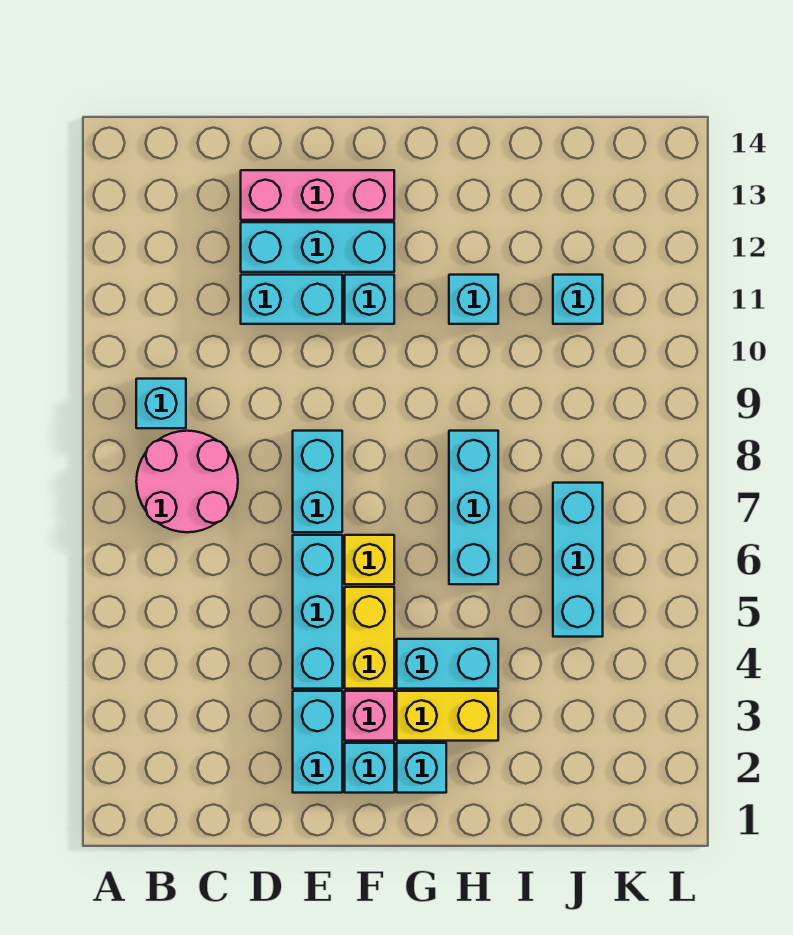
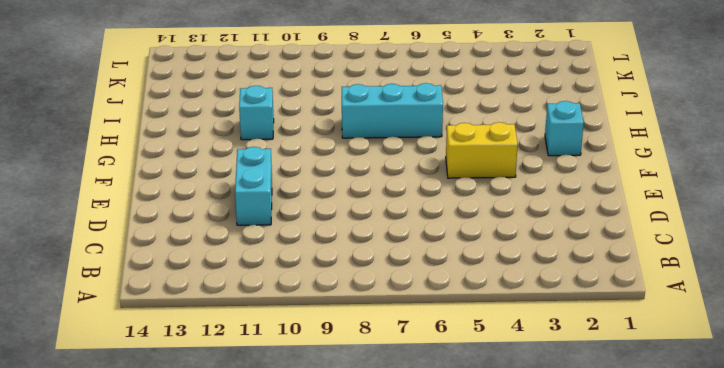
none -> pink round brick B7:C8 level 1
none -> cyan brick B9 level 1
none -> cyan brick D12:F12 level 1

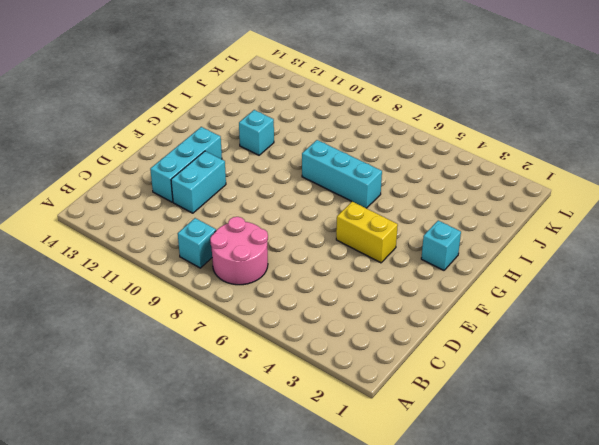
none -> pink brick D13:F13 level 1
none -> cyan brick E2:E3 level 1
none -> cyan brick E4:E6 level 1

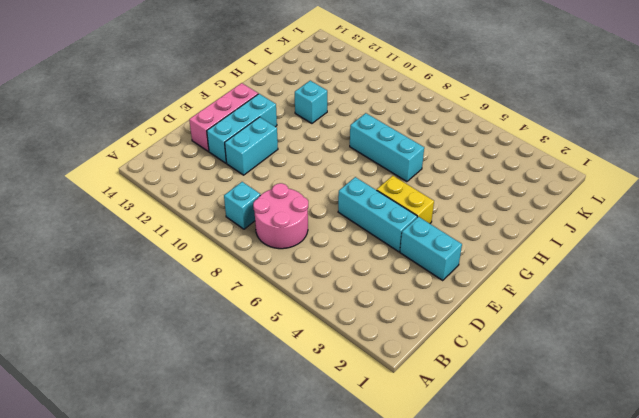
none -> cyan brick E7:E8 level 1
none -> cyan brick F2 level 1
none -> pink brick F3 level 1

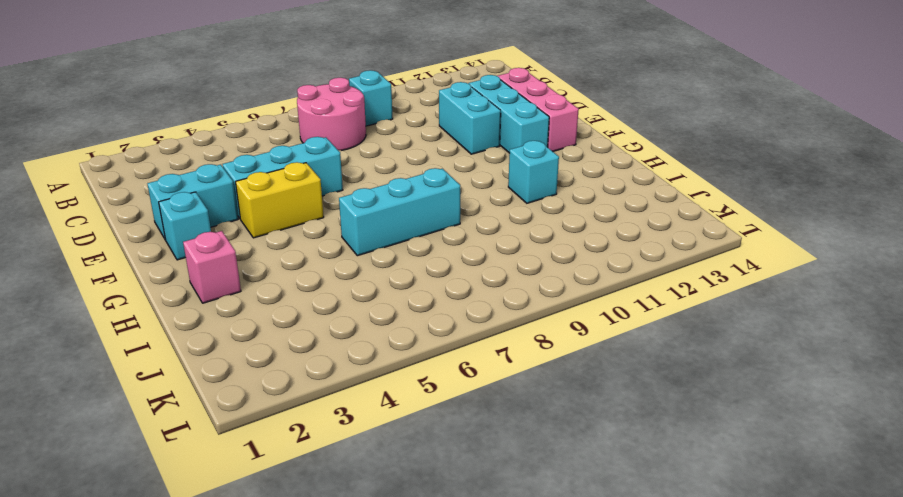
pink brick H2 level 1 -> pink brick F3 level 1
none -> cyan brick E7:E8 level 1
none -> yellow brick F6 level 1
none -> cyan brick F11 level 1

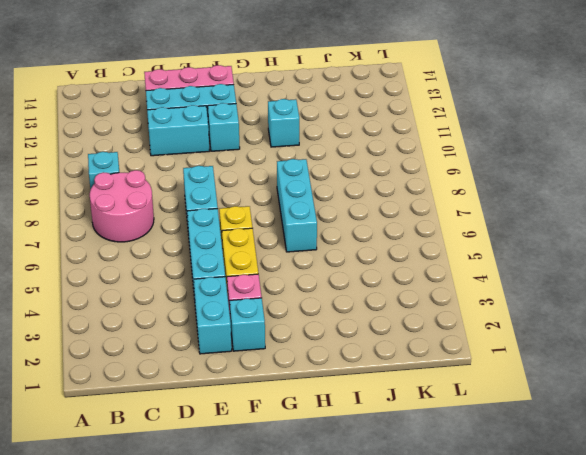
none -> cyan brick G2 level 1
none -> yellow brick G3:H3 level 1
none -> cyan brick G4:H4 level 1

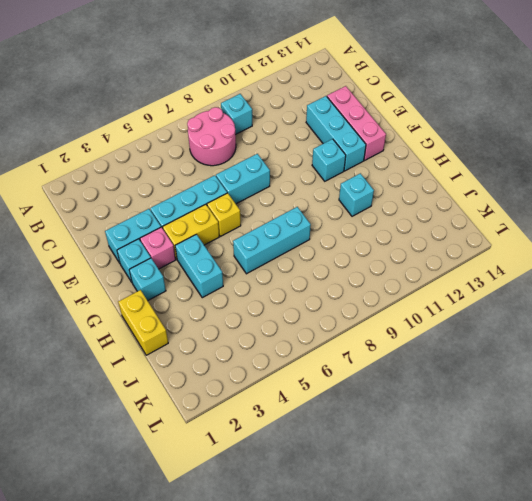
yellow brick H1:I1 level 1 -> yellow brick G3:H3 level 1
none -> cyan brick D11:E11 level 1
none -> cyan brick J5:J7 level 1
none -> cyan brick J11 level 1

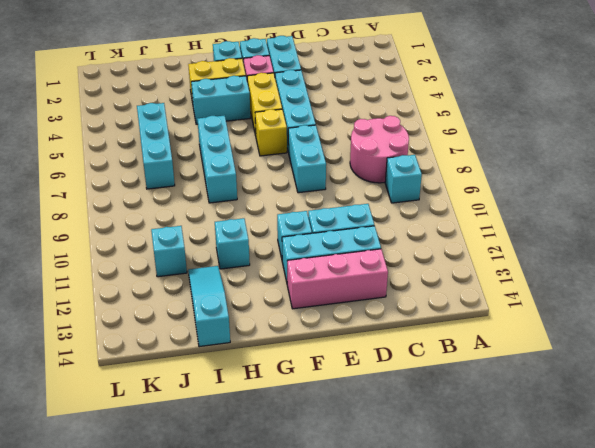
cyan slope I12:I14 level 1 top 14 -> none

